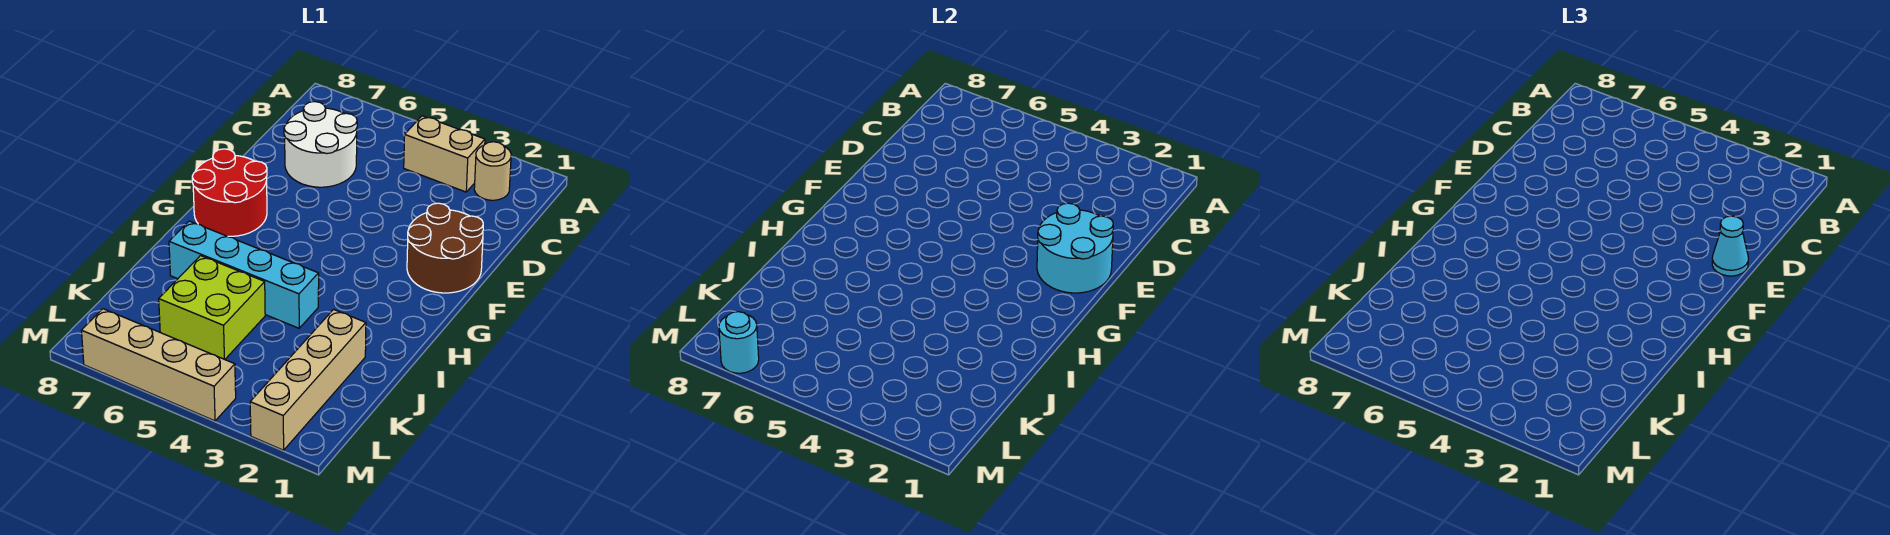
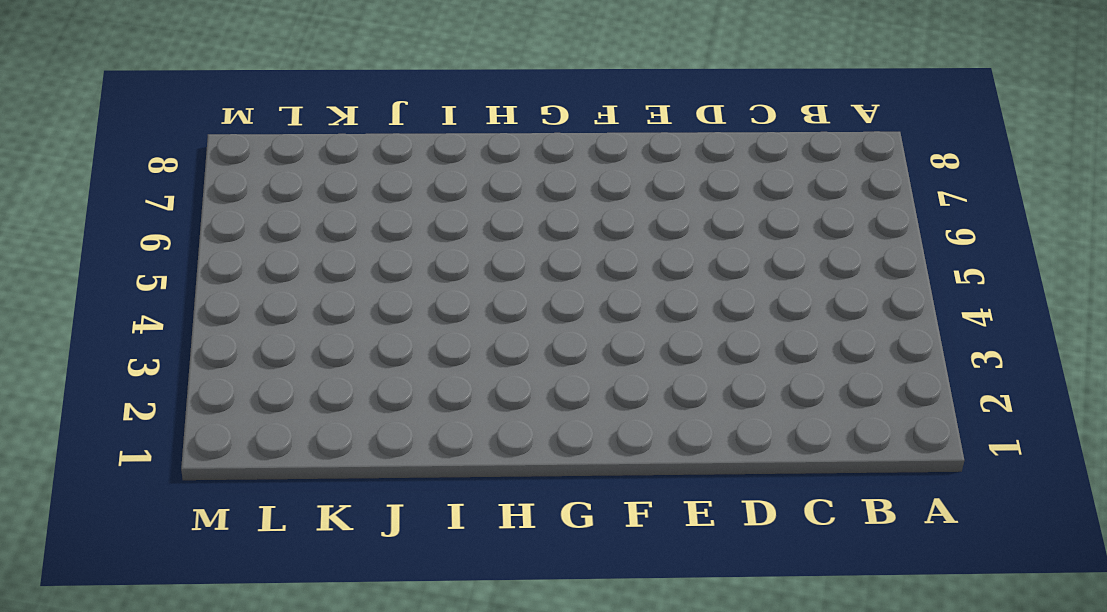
none -> tan round brick B2 level 1
none -> tan brick B3:B4 level 1
none -> white round brick C6:D7 level 1

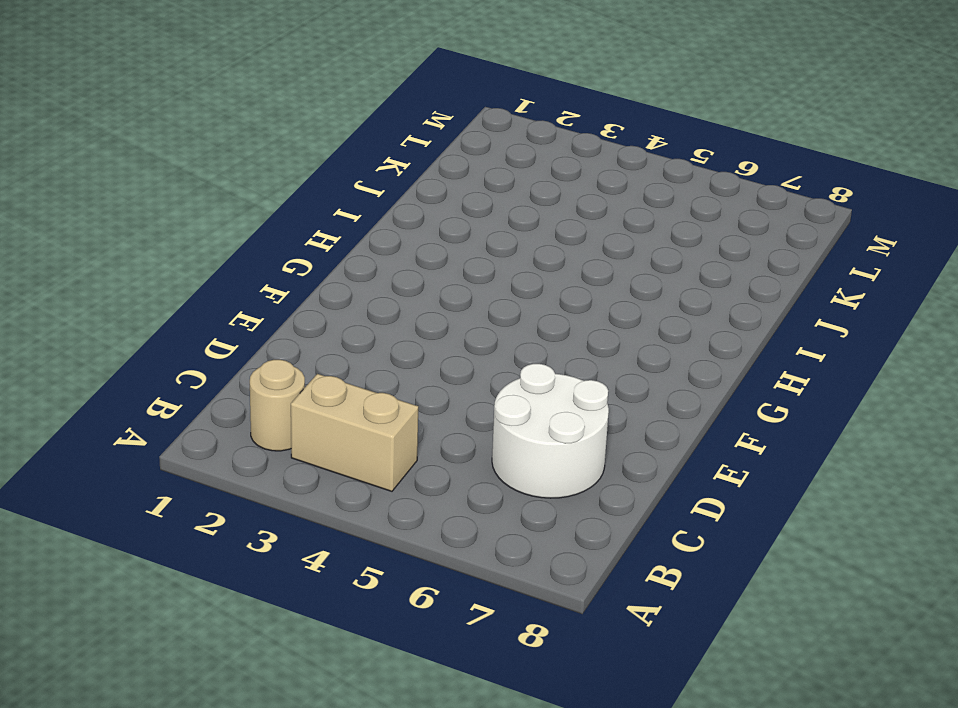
none -> brown round brick E1:F2 level 1
none -> red round brick F7:G8 level 1
none -> cyan brick I4:I7 level 1

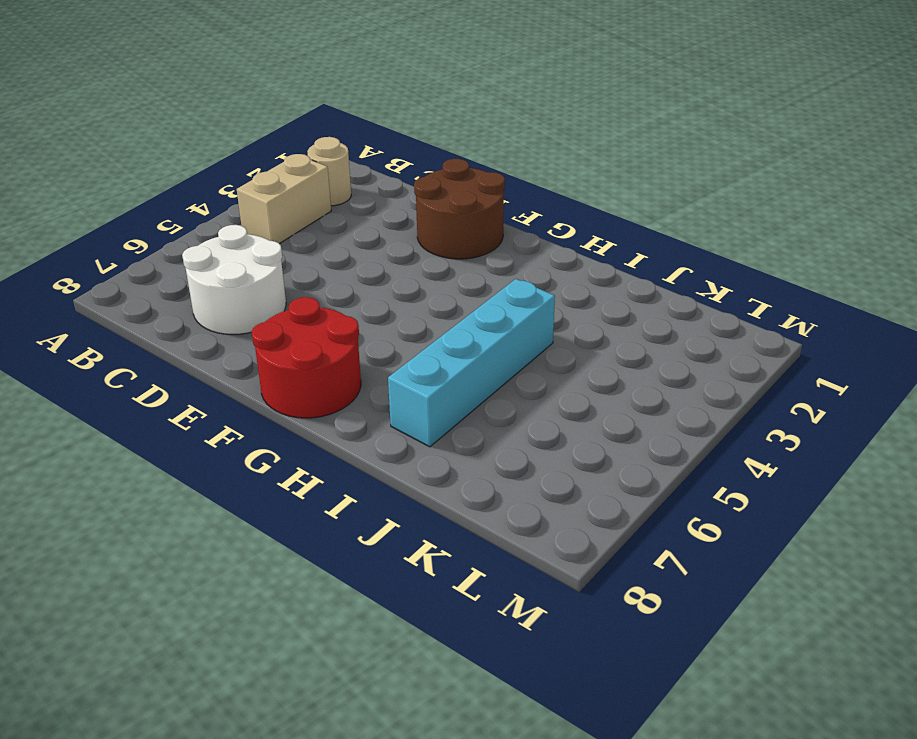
none -> tan brick J2:M2 level 1
none -> lime brick J5:K6 level 1
none -> tan brick M4:M7 level 1

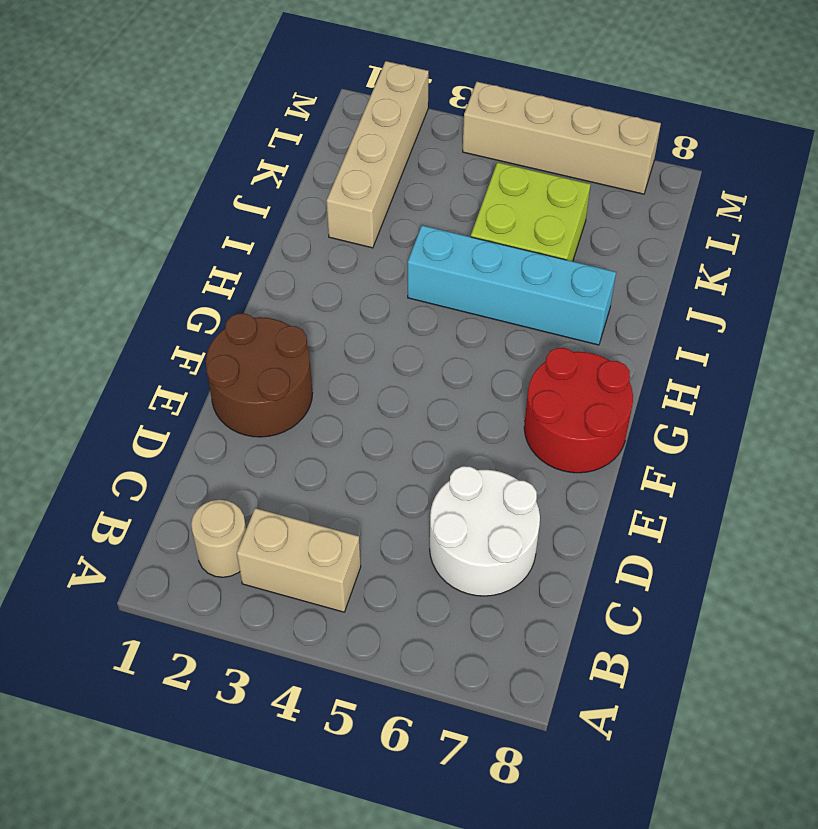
none -> cyan round brick E1:F2 level 2
none -> cyan round brick M7 level 2
none -> cyan cone E1 level 3

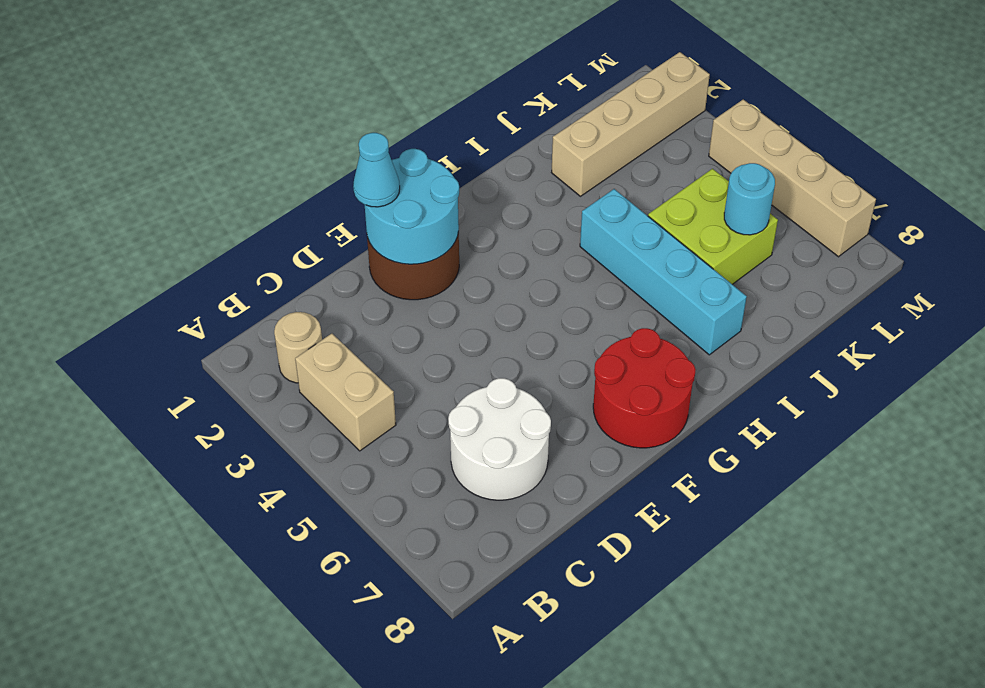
cyan round brick K6 level 2 -> cyan round brick M7 level 2

